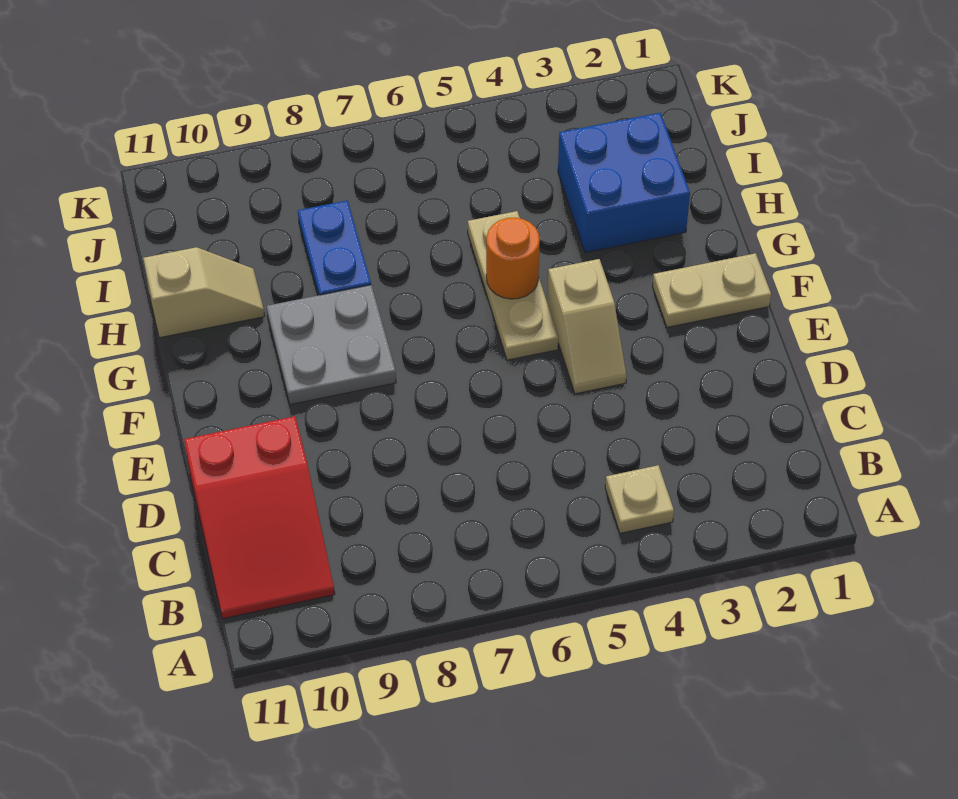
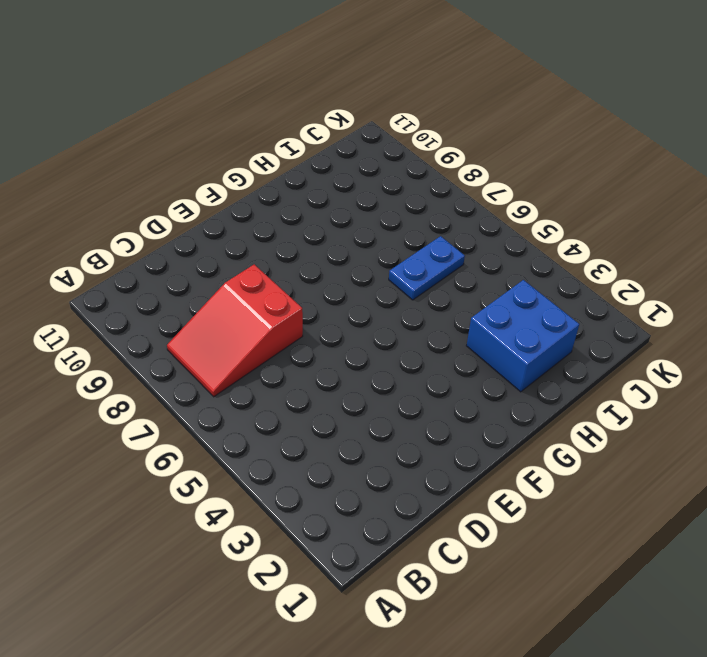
red slope B7:D8 level 1 top D -> red slope B10:D11 level 1 top D
blue plate H6:I6 level 1 -> blue plate H8:I8 level 1
none -> tan plate B4 level 1
none -> tan slope E4:F4 level 1 top F

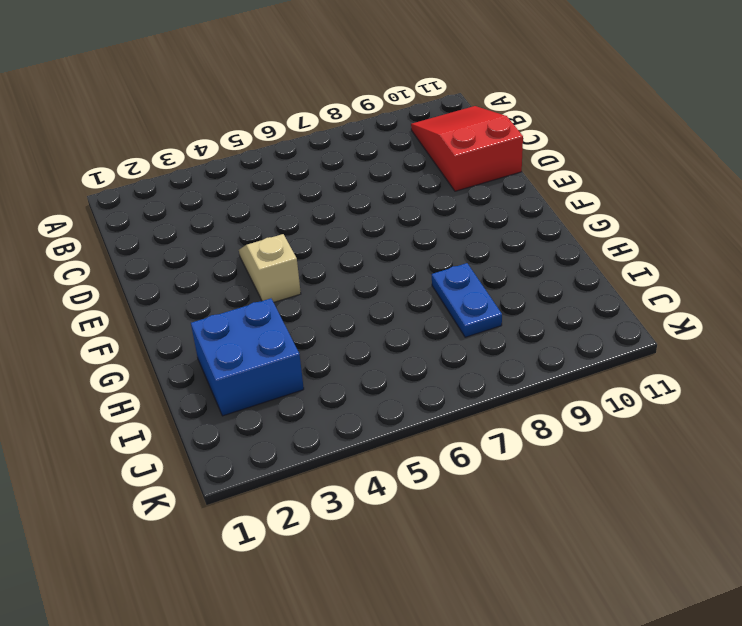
none -> tan plate B4 level 1
none -> tan plate F1:F2 level 1

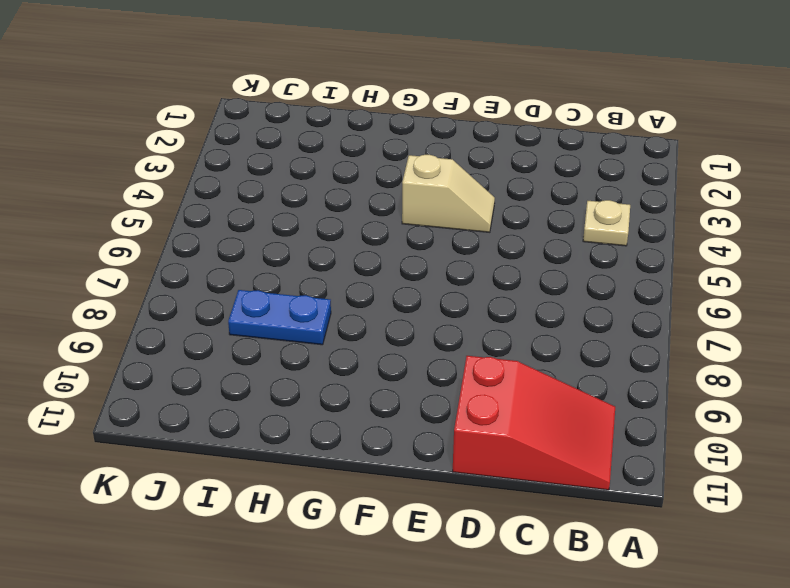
none -> tan plate F1:F2 level 1
none -> tan plate F5:H5 level 1

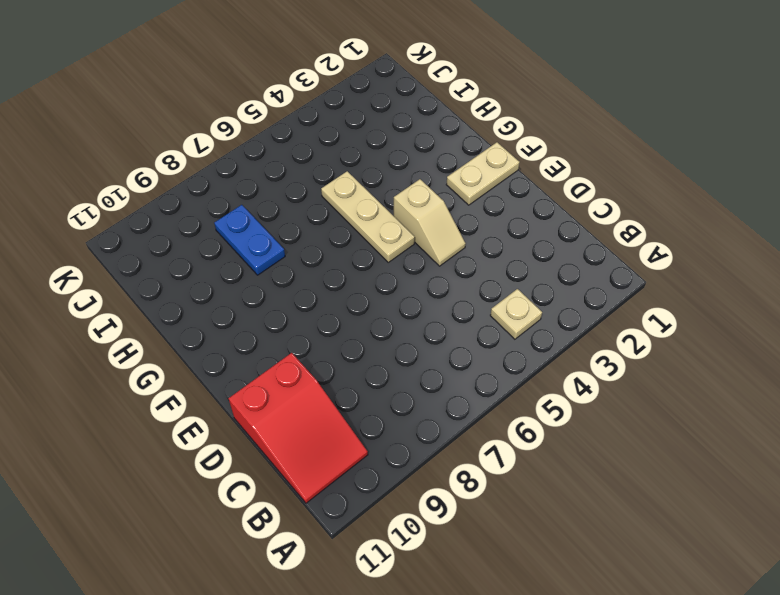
none -> grey plate F8:G9 level 1
none -> blue brick H2:I3 level 1

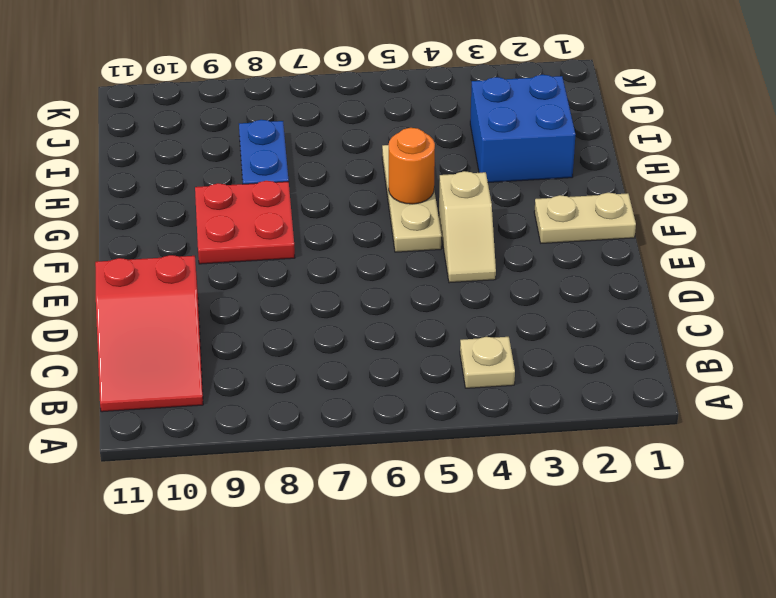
red plate F8:G9 level 1 -> grey plate F8:G9 level 1
none -> tan slope H10:H11 level 1 top 11

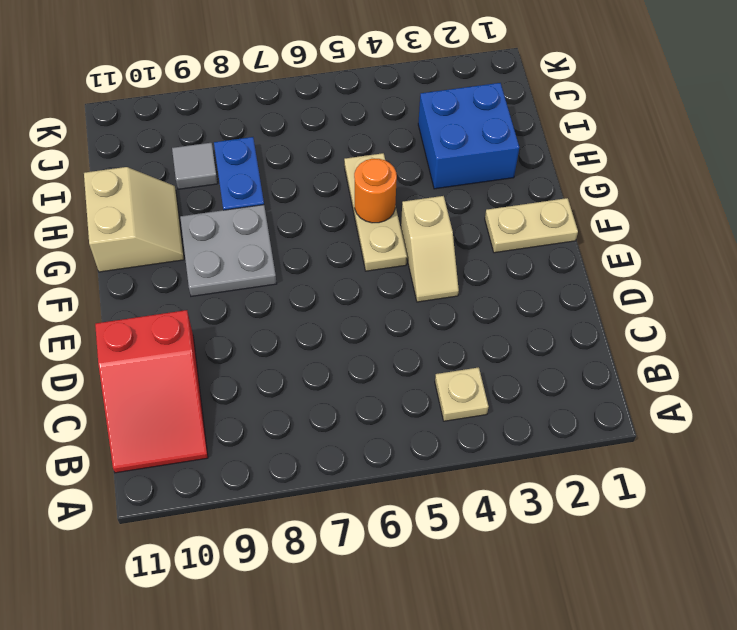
tan slope G10:H11 level 1 top 11 -> tan slope H10:H11 level 1 top 11
grey tile I9 level 1 -> none

